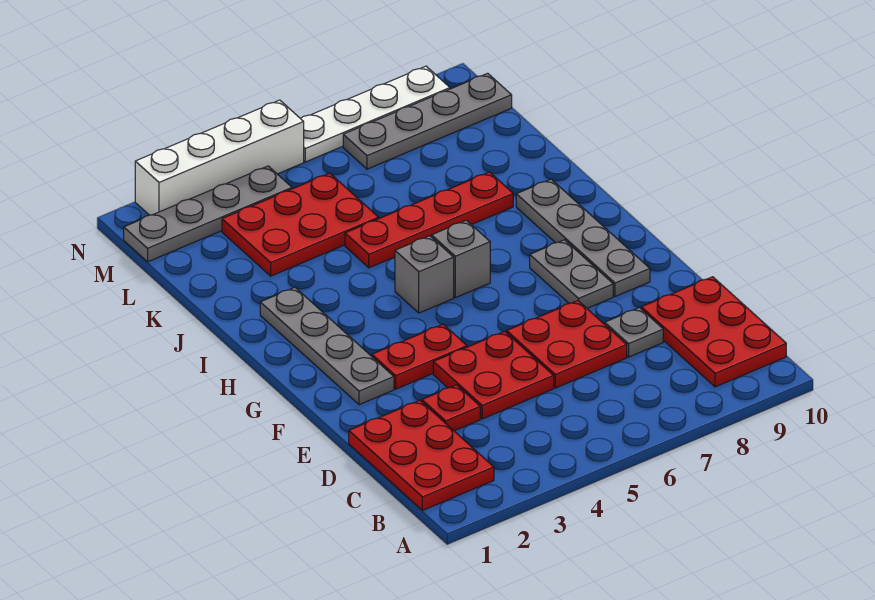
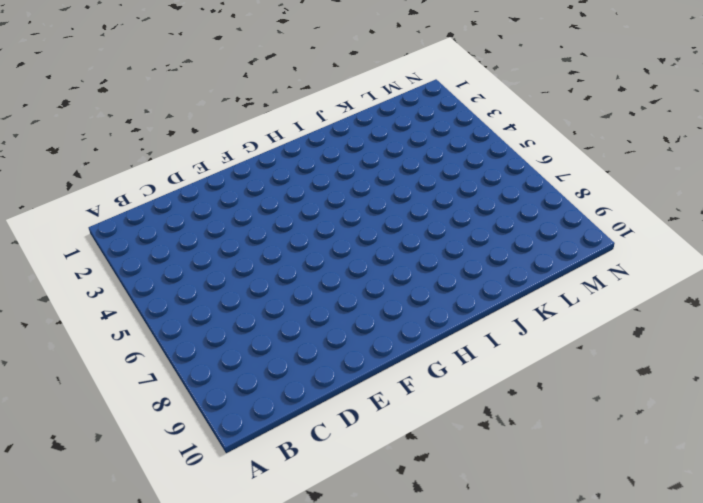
none -> red plate B1:D2 level 1
none -> red plate B9:D10 level 1
none -> red plate D3 level 1

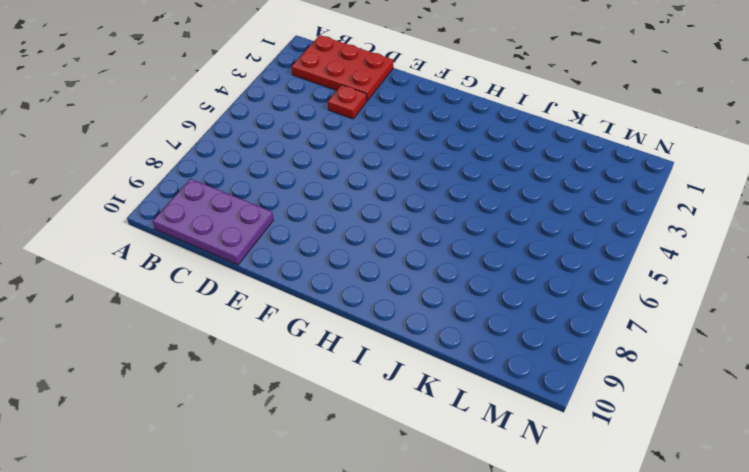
purple plate B9:D10 level 1 -> red plate B9:D10 level 1
none -> red plate D4:E5 level 1
none -> red plate D6:E7 level 1
none -> grey plate D8 level 1

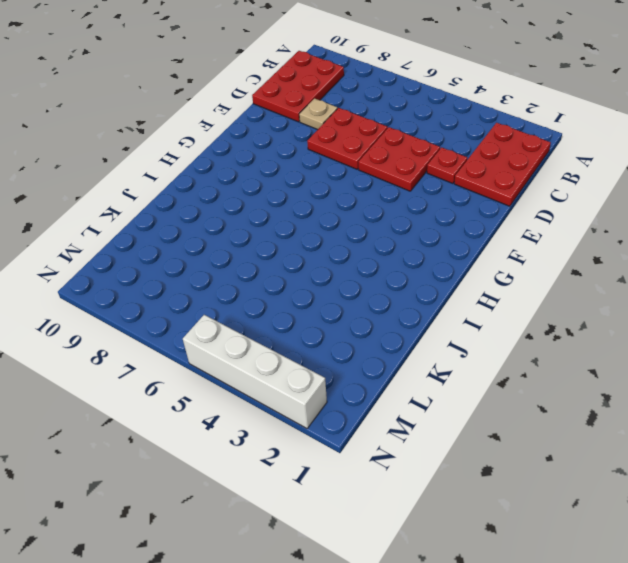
tan plate D8 level 1 -> grey plate D8 level 1
none -> grey plate F2:I2 level 1
none -> red plate F3:F4 level 1
none -> grey plate F8:G8 level 1

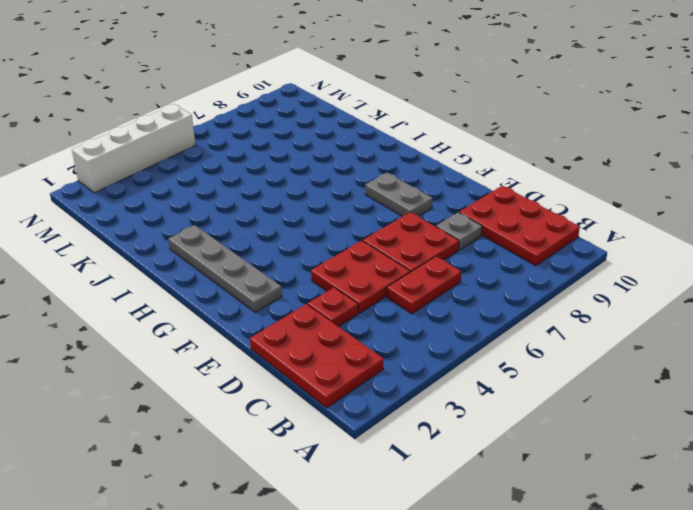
red plate C5:C6 level 1 -> red plate F3:F4 level 1
none -> grey plate F9:I9 level 1
none -> grey brick H5 level 1
none -> grey brick H6 level 1

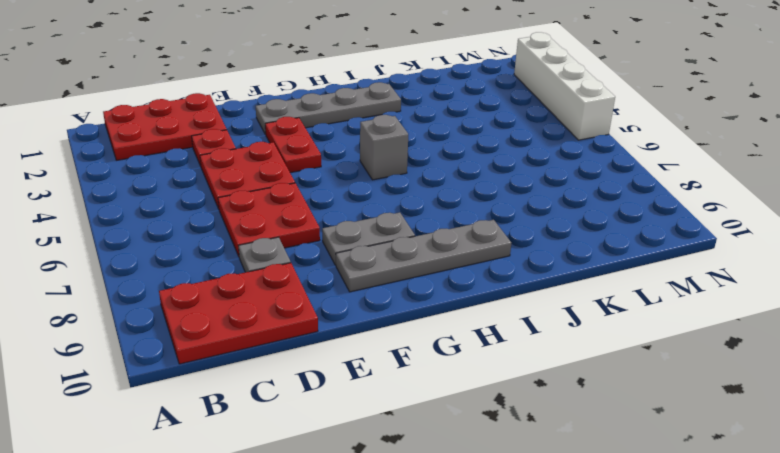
none -> grey brick H6 level 1
none -> red plate J5:J8 level 1
none -> red plate K3:L5 level 1

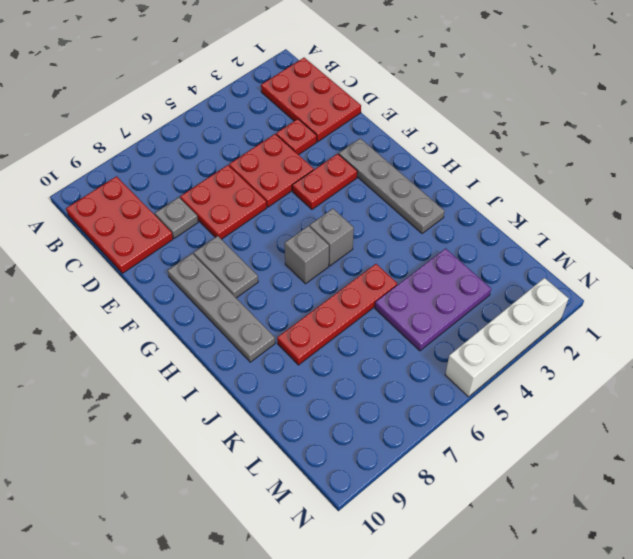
purple plate K3:L5 level 1 -> red plate K3:L5 level 1
none -> grey plate M1:M4 level 1
none -> grey plate M7:M10 level 1
none -> white plate N6:N9 level 1

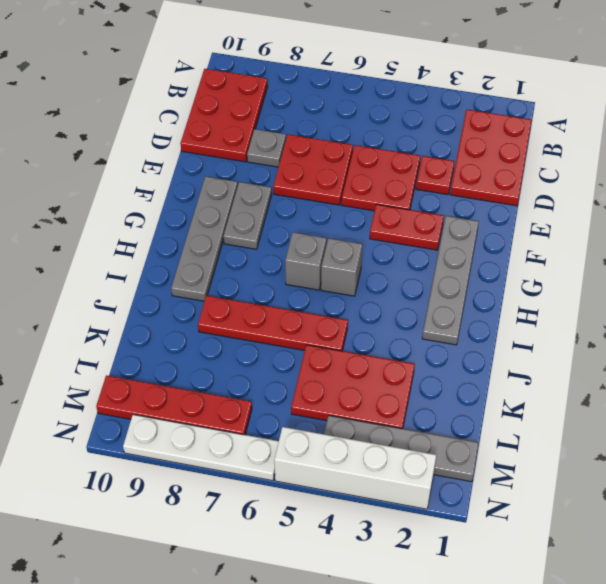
red plate M7:M10 level 1 -> grey plate M7:M10 level 1

